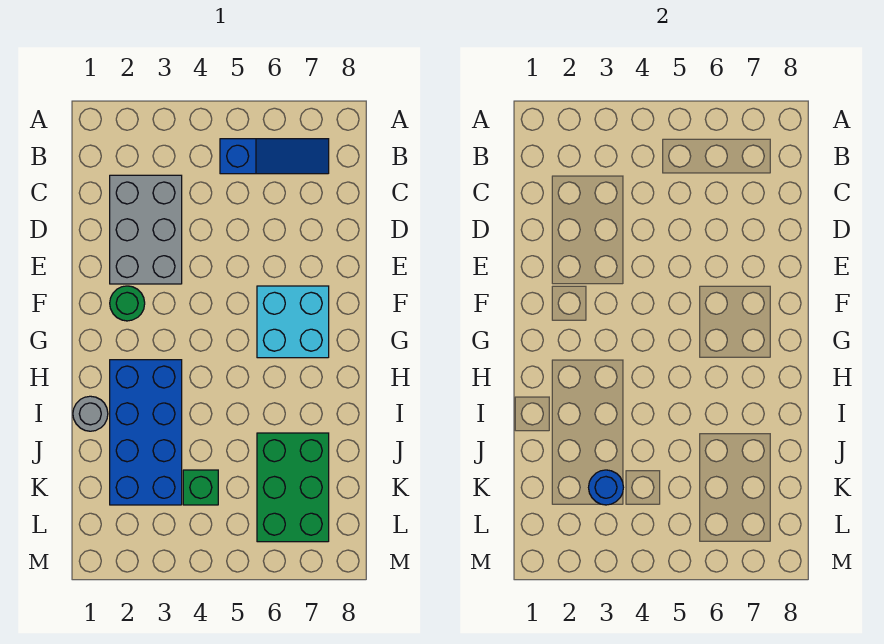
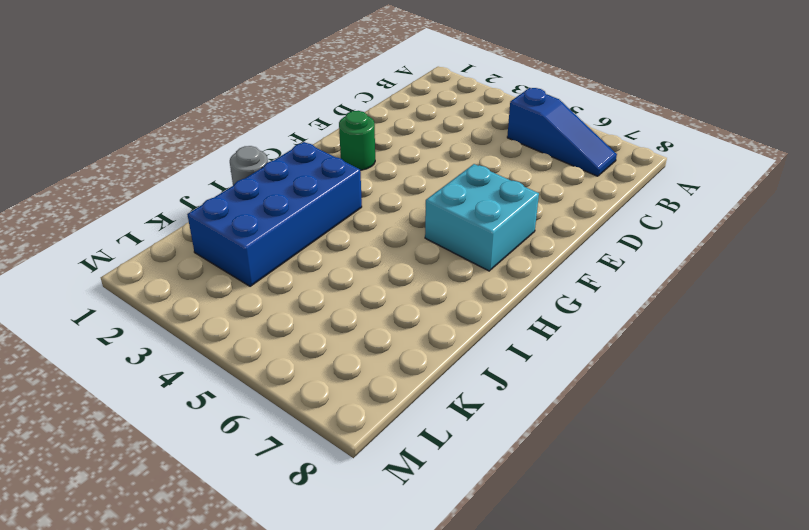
none -> grey brick C2:E3 level 1
none -> green brick J6:L7 level 1

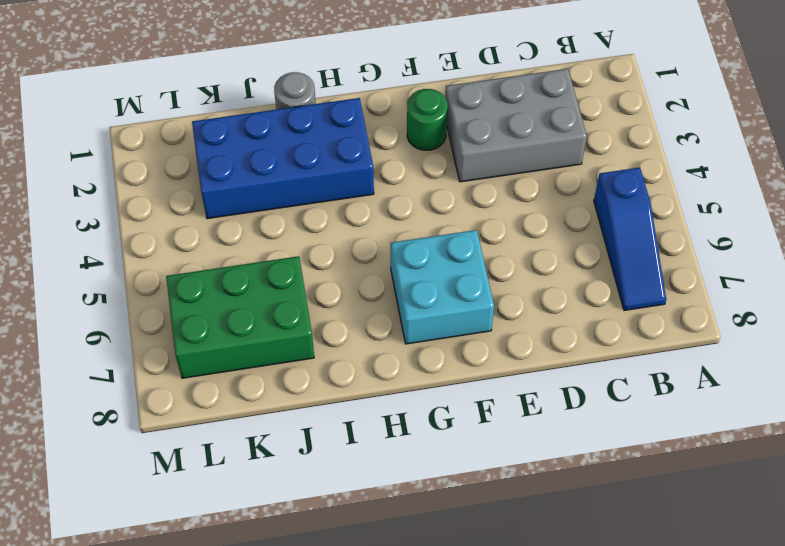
none -> green brick K4 level 1
none -> blue round brick K3 level 2

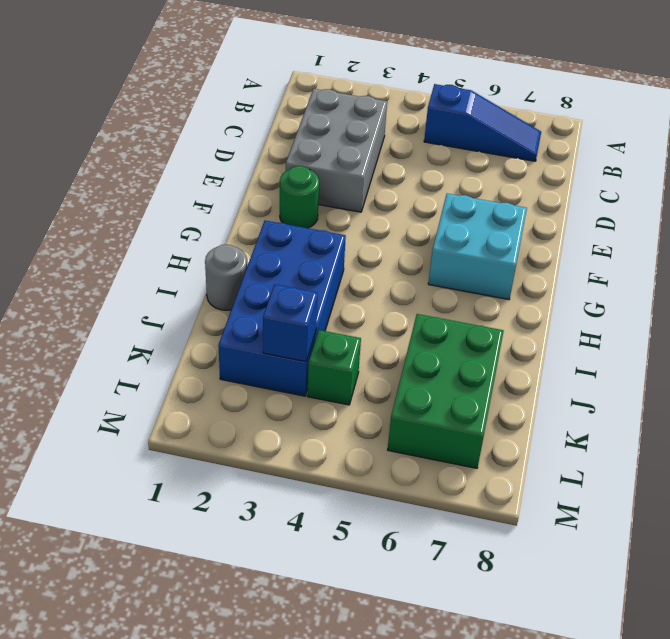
blue brick K3 level 2 -> blue round brick K3 level 2

